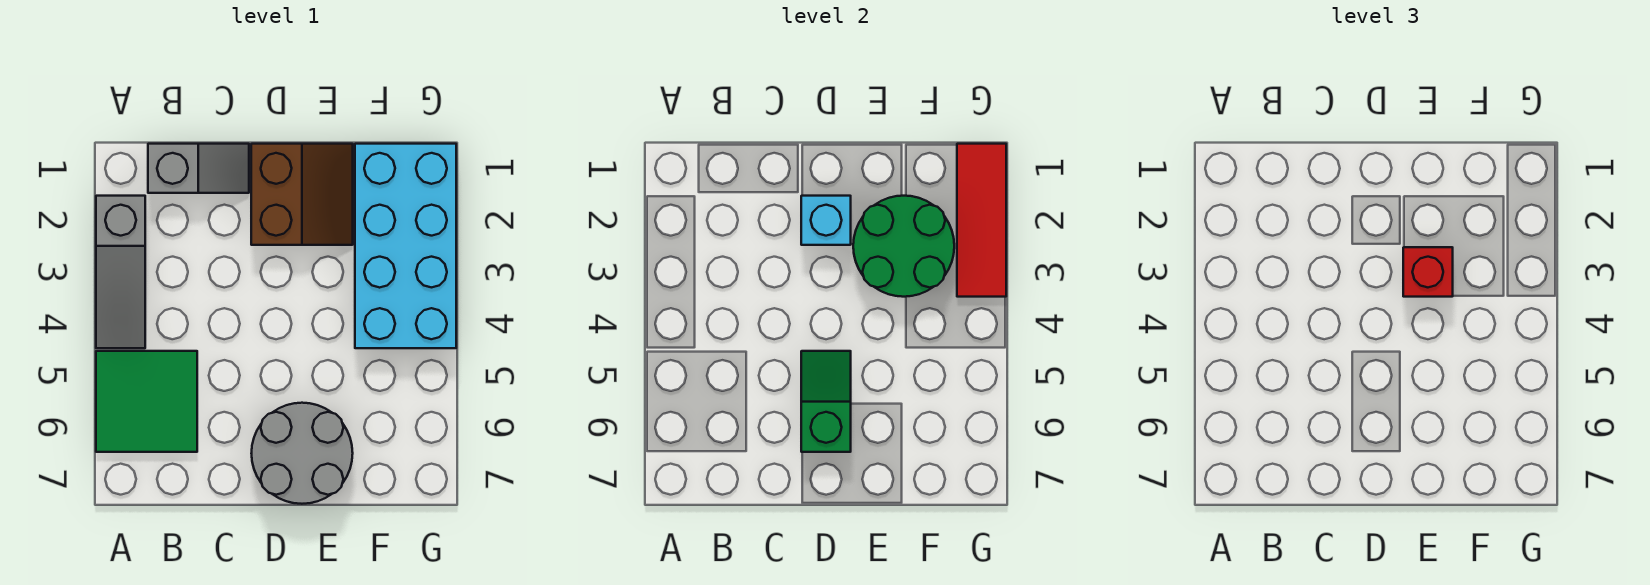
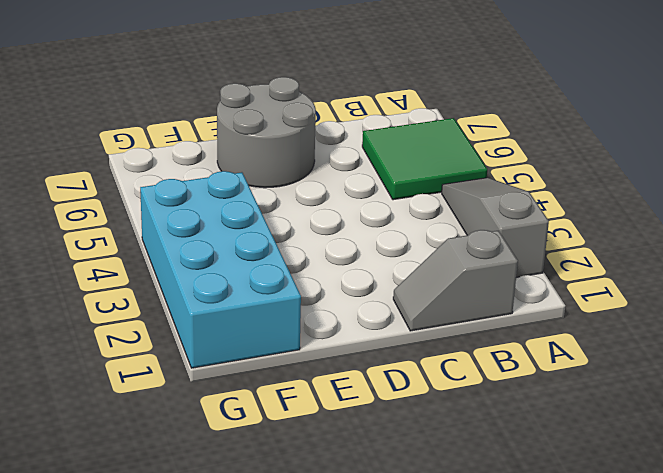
none -> brown slope D1:E2 level 1 top D
none -> cyan brick D2 level 2

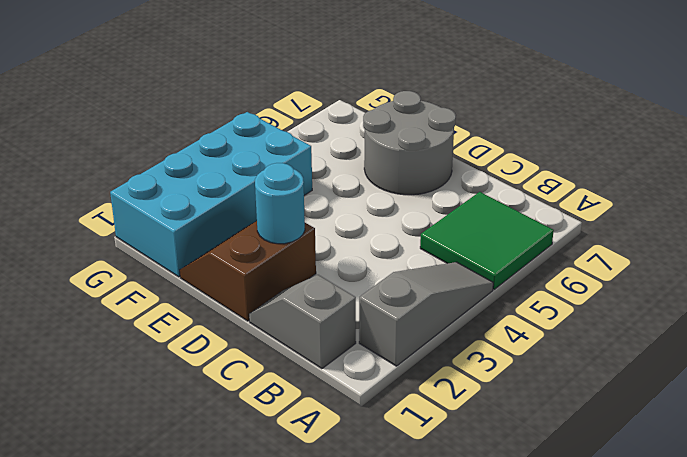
cyan round brick D2 level 2 -> cyan brick D2 level 2
none -> green slope D5:D6 level 2 top 6
none -> green round brick E2:F3 level 2

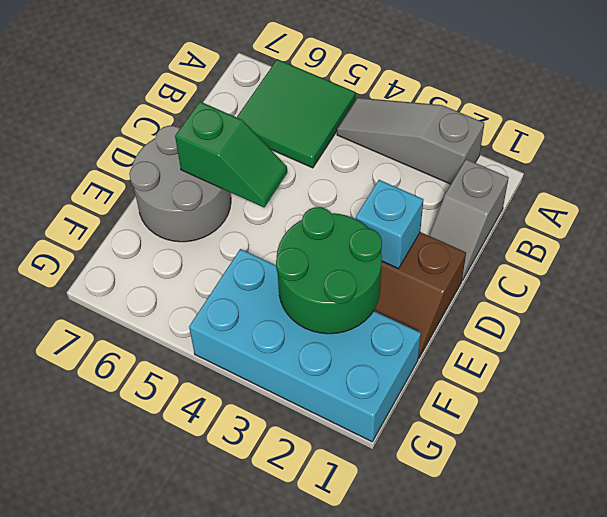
none -> red tile G1:G3 level 2
none -> red brick E3 level 3

